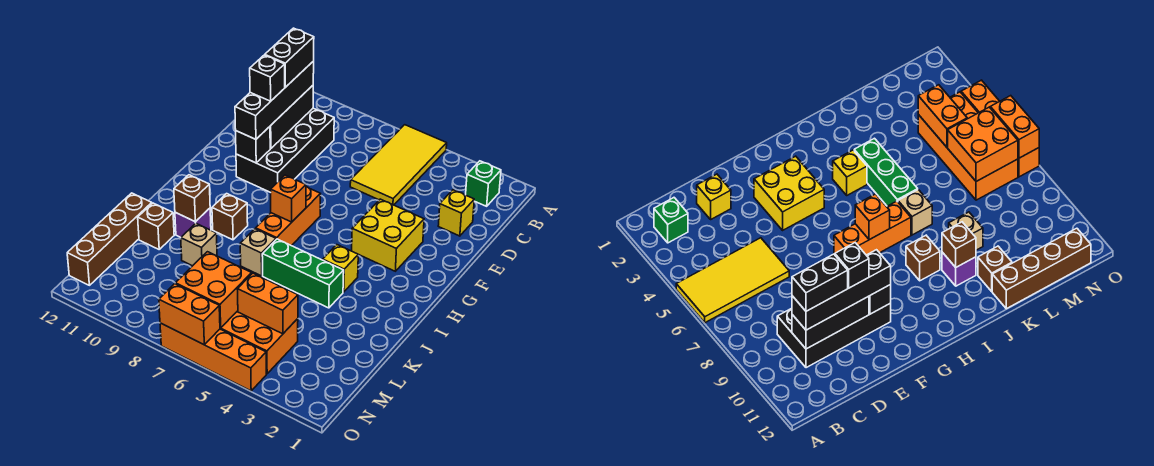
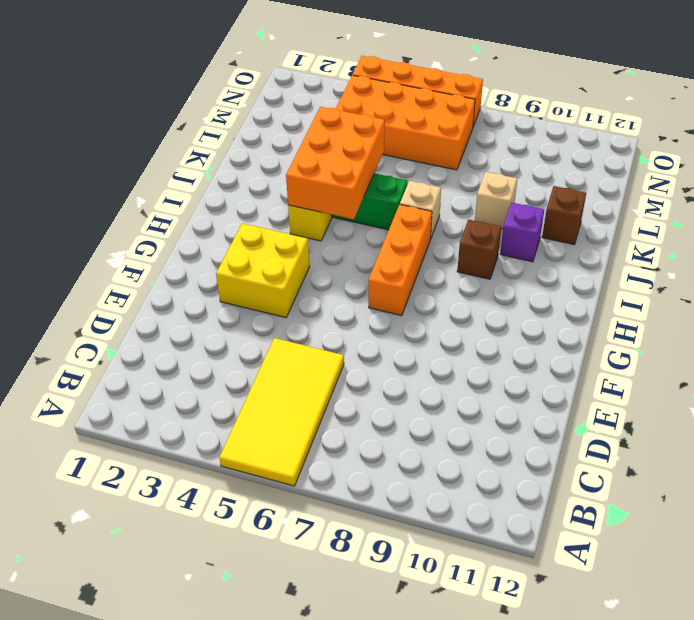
orange brick I4:K5 level 2 -> none
none -> green brick B2 level 1
none -> black brick C9:F10 level 1
none -> yellow brick D2 level 1

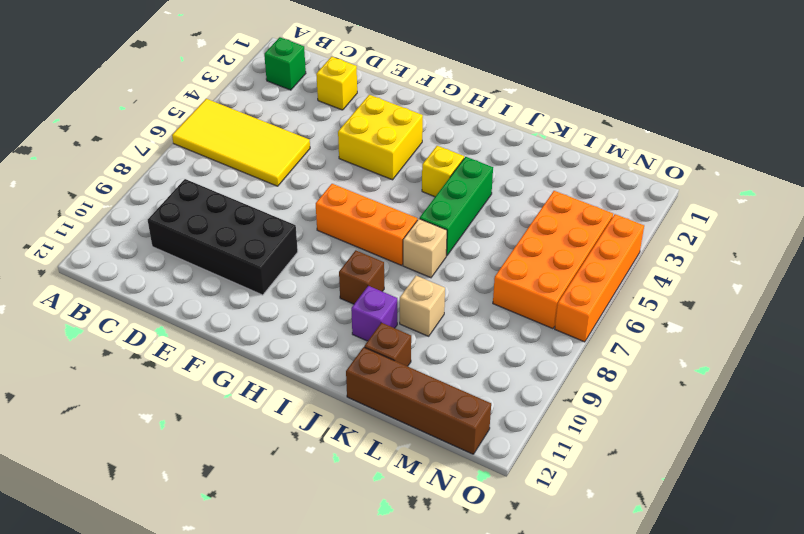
none -> black brick C10:E10 level 2
none -> black brick F10 level 2
none -> orange brick H7 level 2

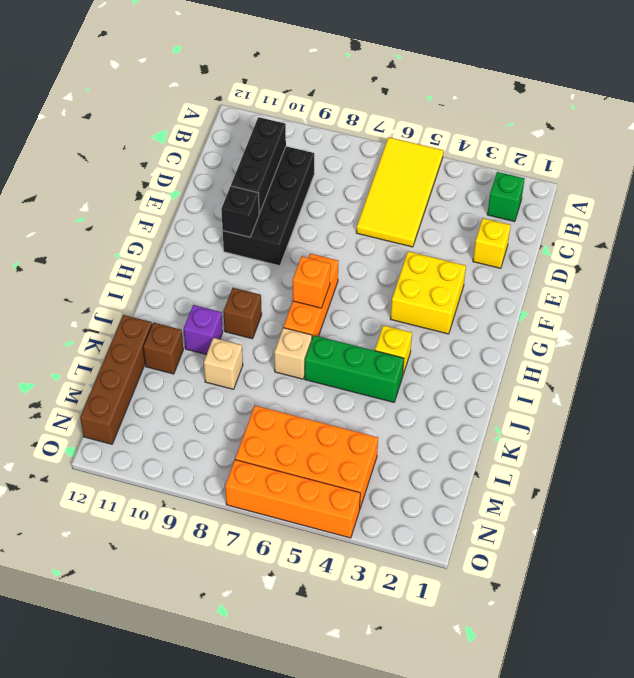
none -> brown brick J10 level 2
none -> orange brick M4:M5 level 2
none -> orange brick M6:N7 level 2

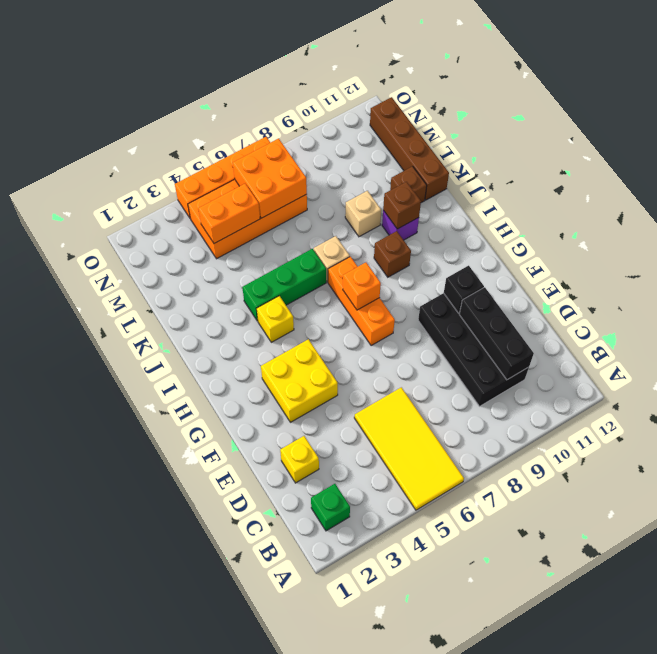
none -> orange brick O6:O7 level 2
none -> black brick C10:F10 level 3
none -> black brick C10:D10 level 4

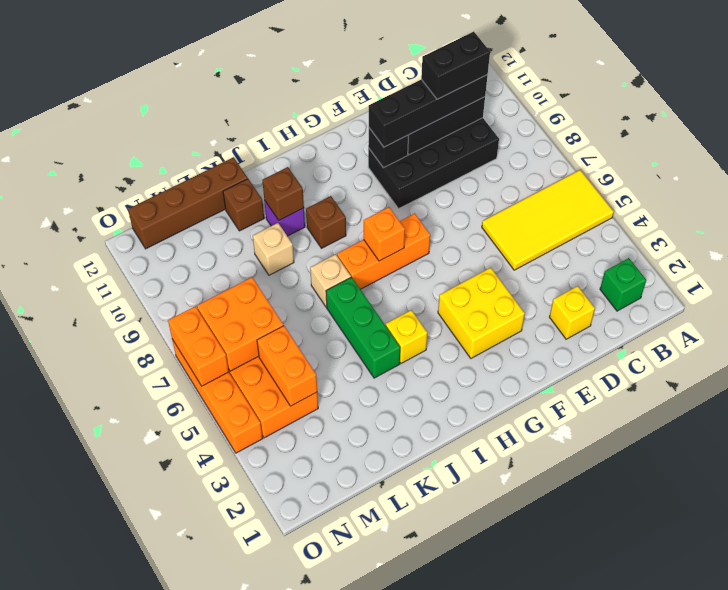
none -> black brick E10 level 4

